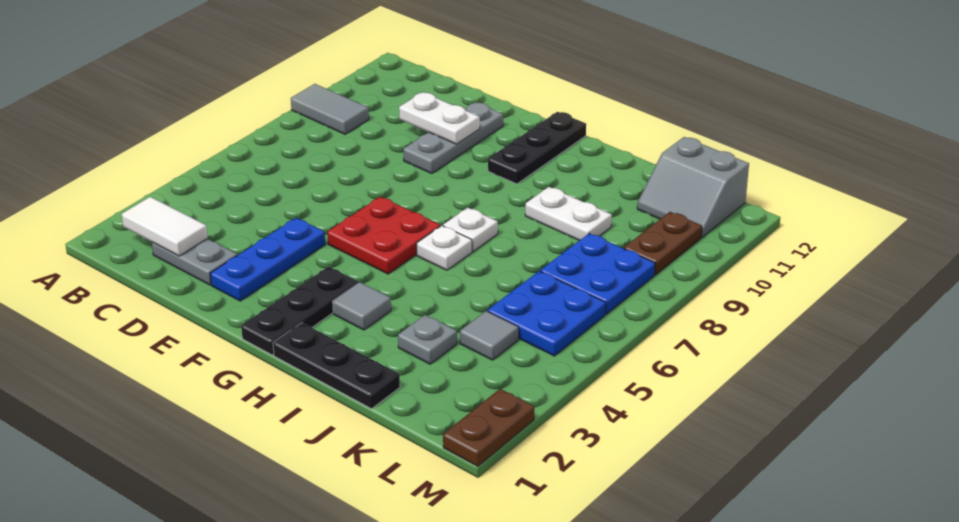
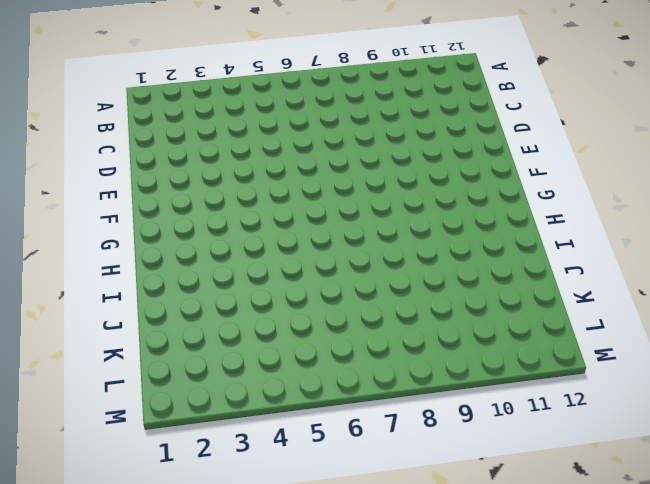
none -> grey tile A9:B9 level 1
none -> grey plate C2:D2 level 1
none -> blue plate E2:E4 level 1

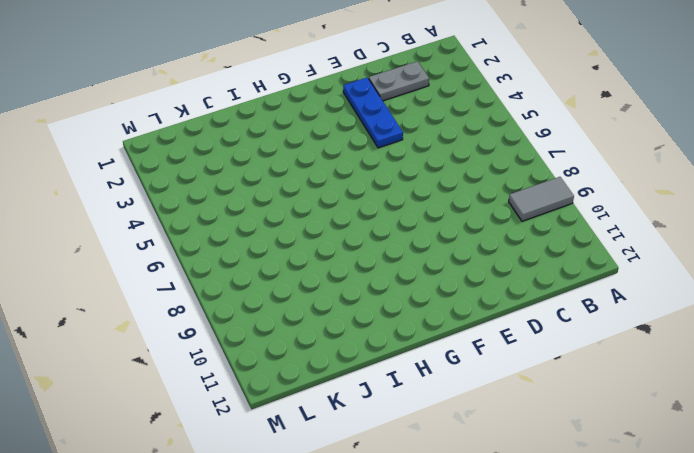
none -> grey plate E9:E11 level 1
none -> red plate F5:G6 level 1
none -> black plate G1:G3 level 1

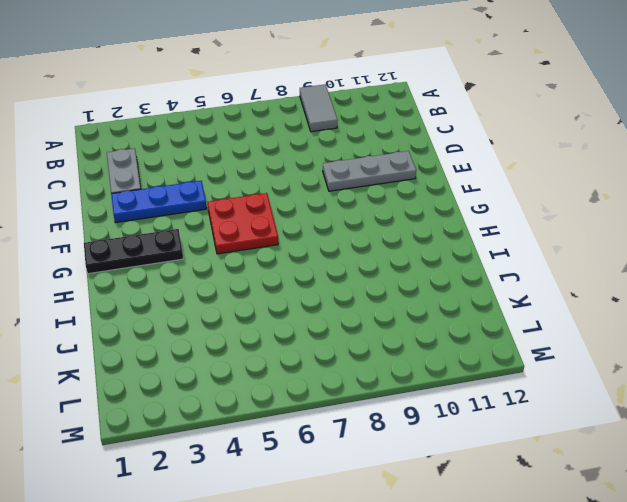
none -> black plate G10:G12 level 1
none -> black plate H1:J1 level 1
none -> grey tile H3 level 1

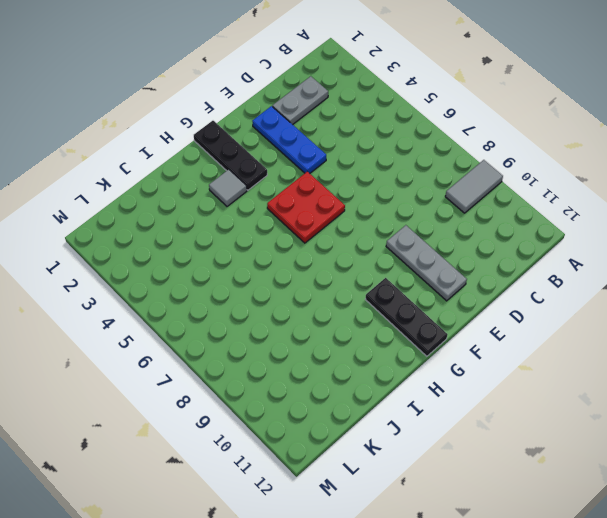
none -> black plate H1:J1 level 1
none -> white plate H6 level 1
none -> white plate H7 level 1

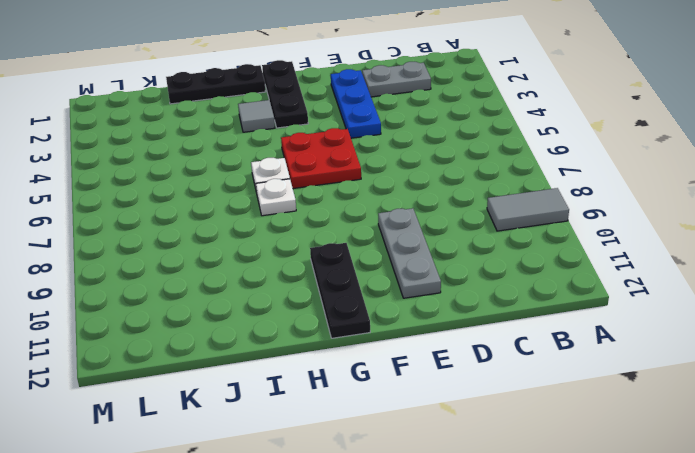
none -> white plate I9:J9 level 1
none -> grey plate J3 level 1
none -> grey tile K4 level 1

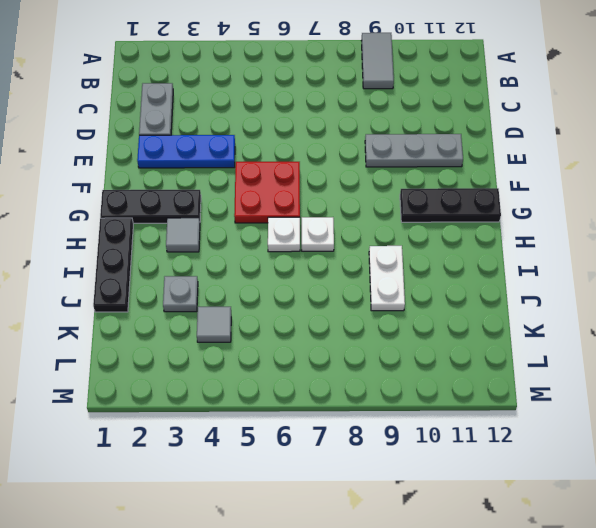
none -> blue plate K5:L6 level 1
none -> blue plate K7:L8 level 1
none -> grey slope K11:L12 level 1 top 12

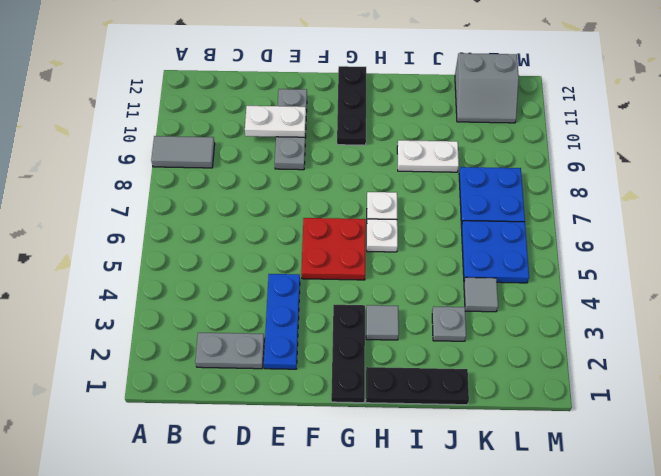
none -> brown plate L9:L10 level 1
none -> brown plate M1:M2 level 1
none -> white tile B2:C2 level 2

